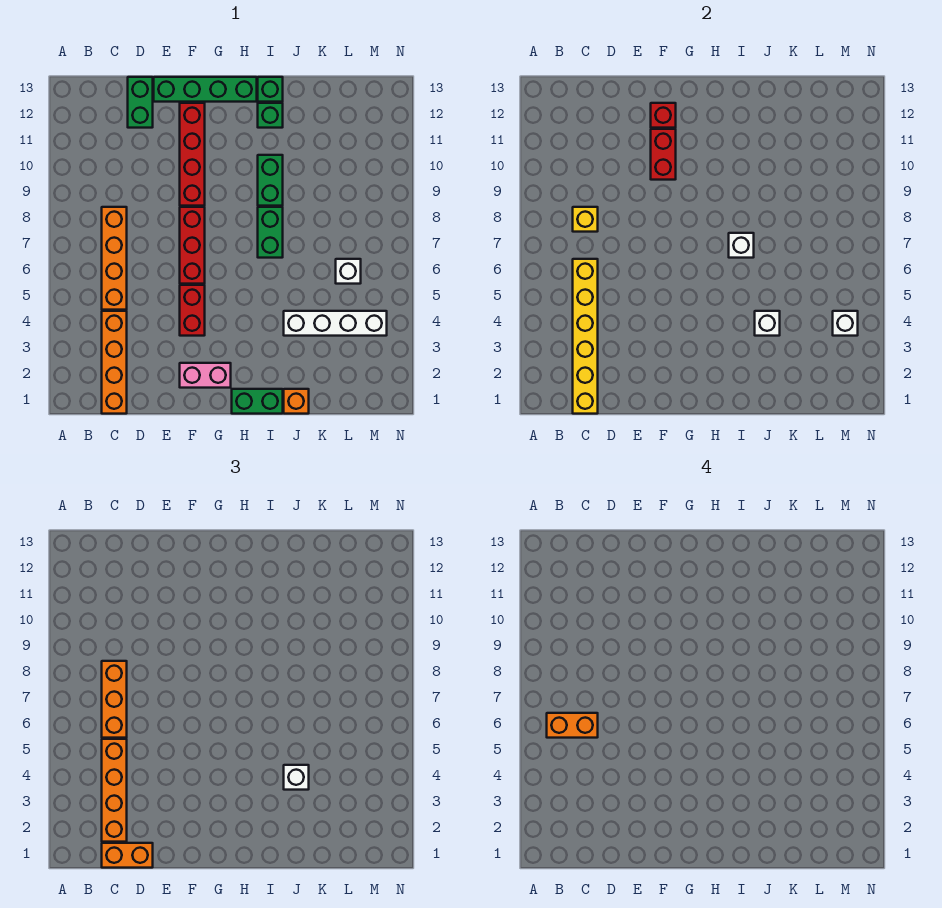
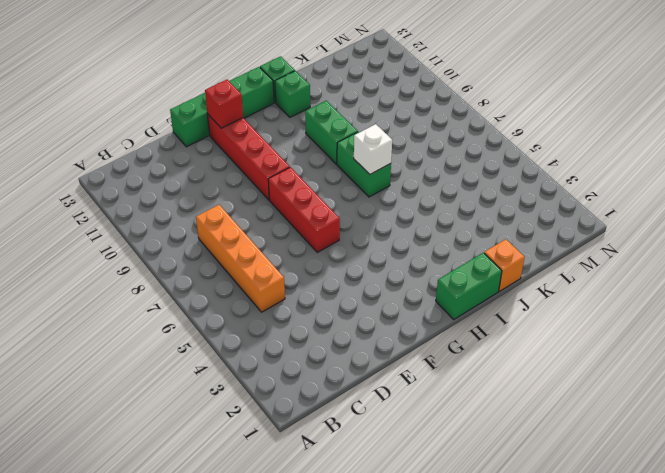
none -> orange brick C1:C4 level 1
none -> green brick D12:D13 level 1
none -> pink brick F2:G2 level 1

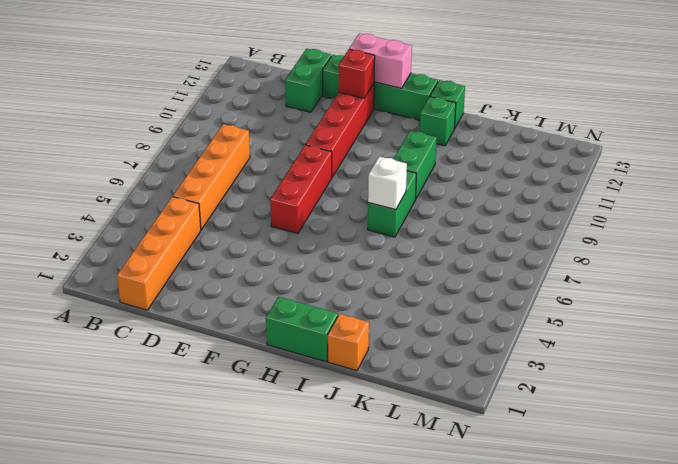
pink brick F13:G13 level 2 -> pink brick F2:G2 level 1
none -> red brick F4:F5 level 1
none -> white brick J4:M4 level 1
none -> white brick L6 level 1

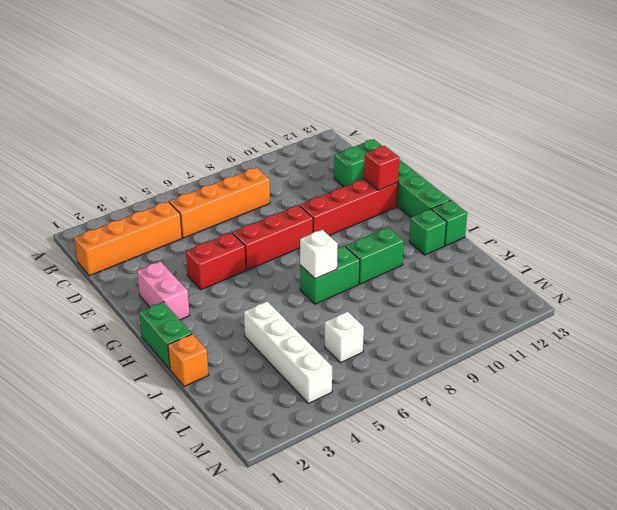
none -> yellow brick C1:C6 level 2
none -> yellow brick C8 level 2
none -> red brick F10:F11 level 2

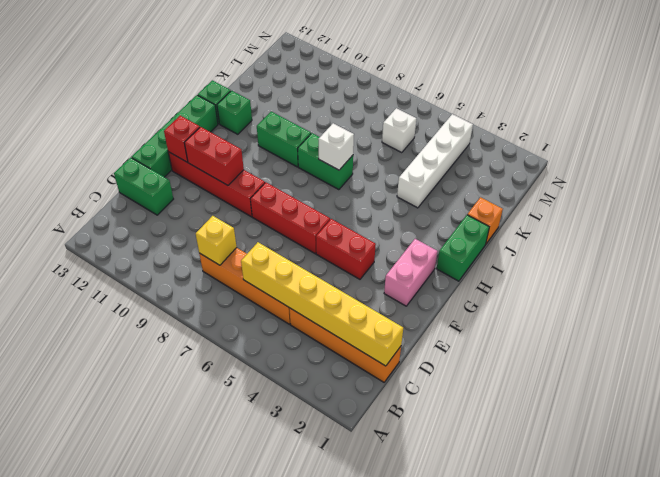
none -> white brick J4 level 2
none -> white brick M4 level 2
none -> orange brick C1:D1 level 3

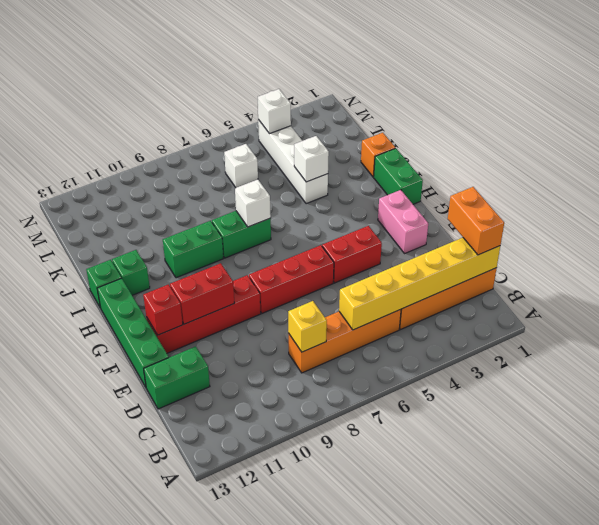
none -> orange brick C2:C5 level 3
none -> orange brick C6:C8 level 3
none -> white brick J4 level 3

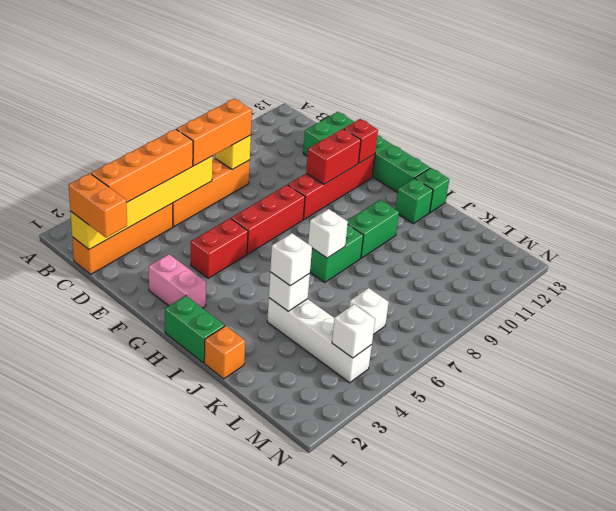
none -> orange brick B6:C6 level 4

